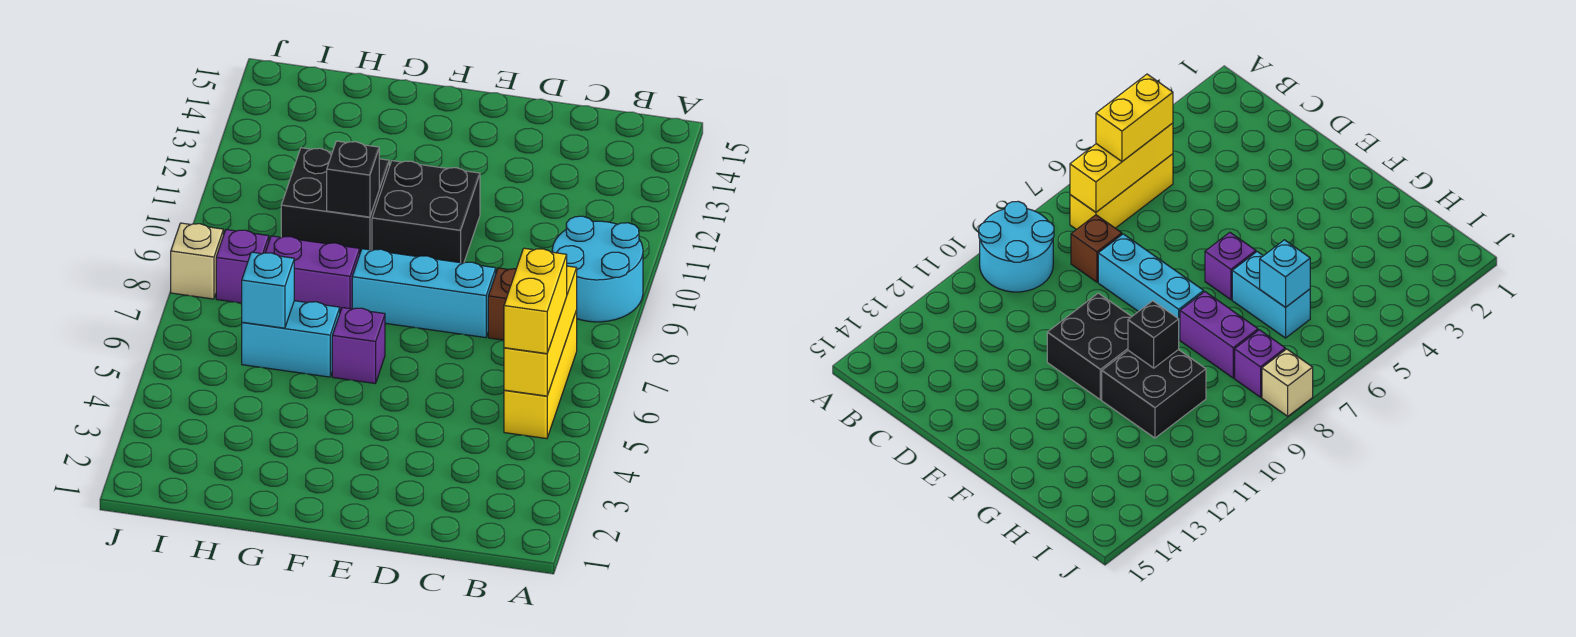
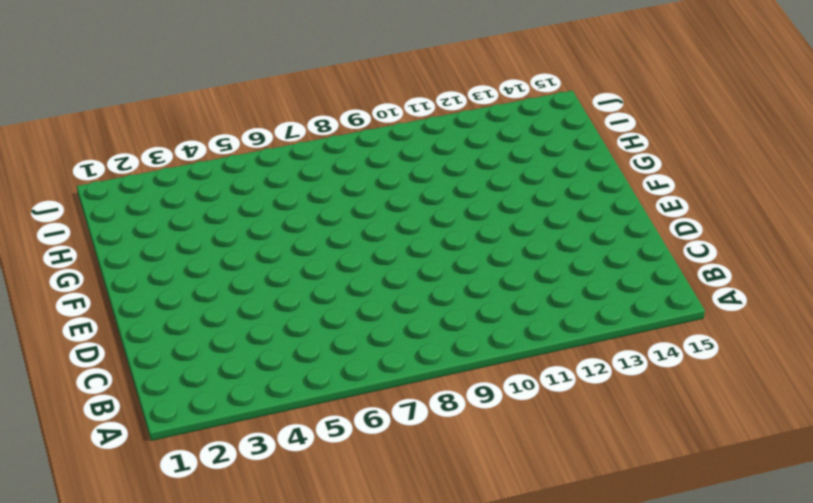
none -> cyan round brick A9:B10 level 1
none -> yellow brick B5:B7 level 1
none -> brown brick C8 level 1

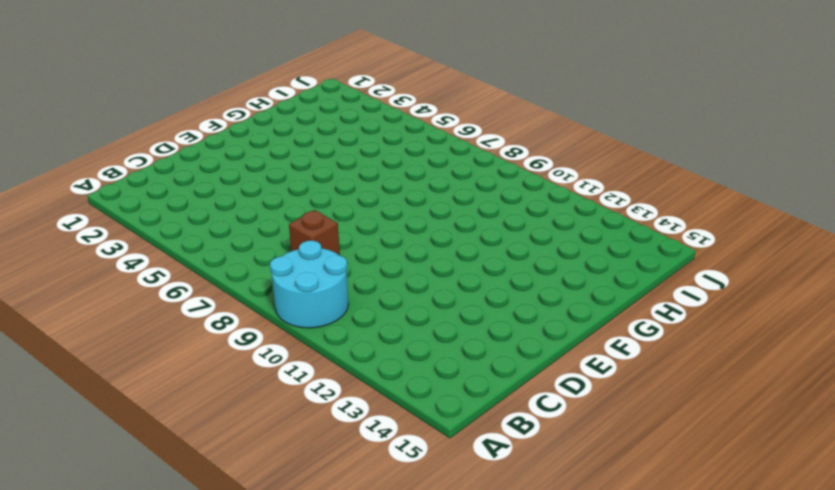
none -> yellow brick B5:B7 level 1
none -> cyan brick D8:F8 level 1
none -> black brick E10:F11 level 1

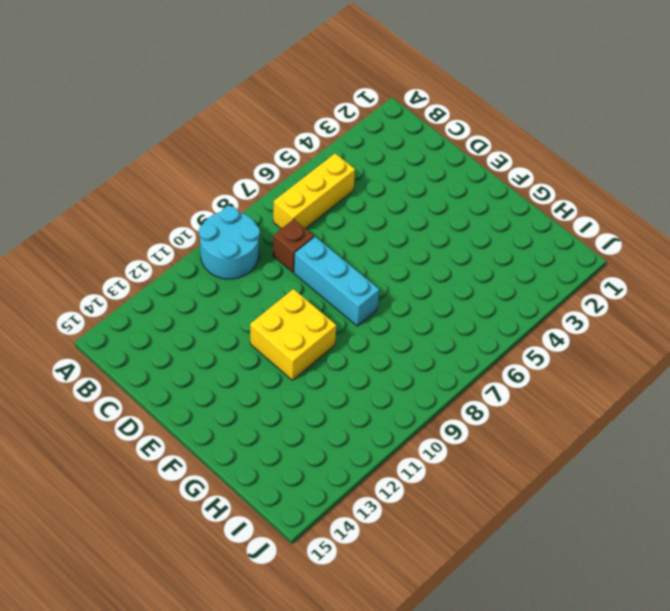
yellow brick E10:F11 level 1 -> black brick E10:F11 level 1
none -> purple brick F6 level 1
none -> cyan brick G6:H6 level 1
none -> purple brick G8:H8 level 1

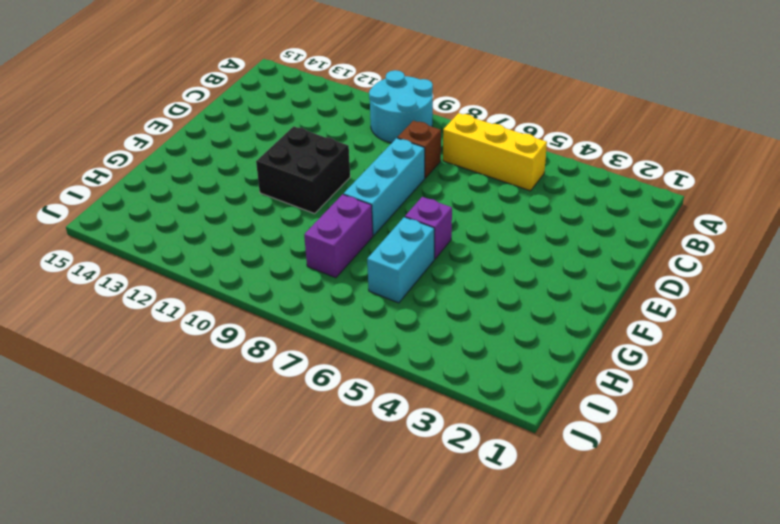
none -> black brick G10:H11 level 1
none -> purple brick I8 level 1
none -> tan brick J8 level 1

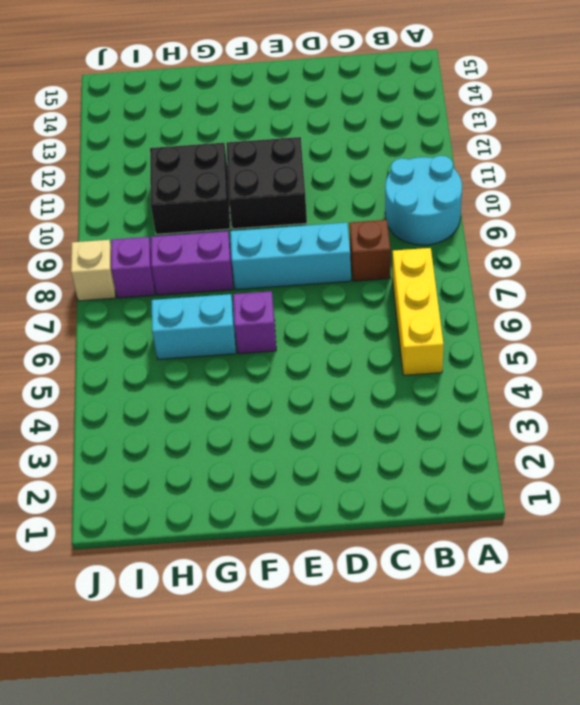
none -> yellow brick B5:B7 level 2
none -> black brick G10 level 2
none -> cyan brick H6 level 2

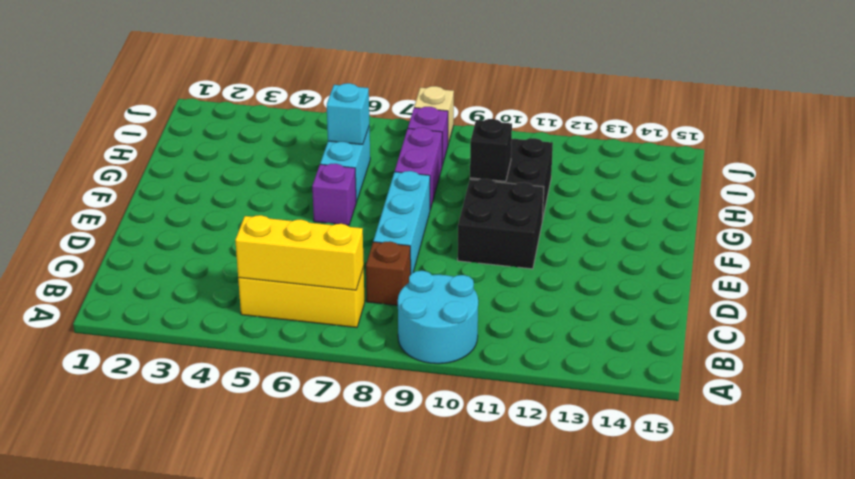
none -> yellow brick B5:B6 level 3

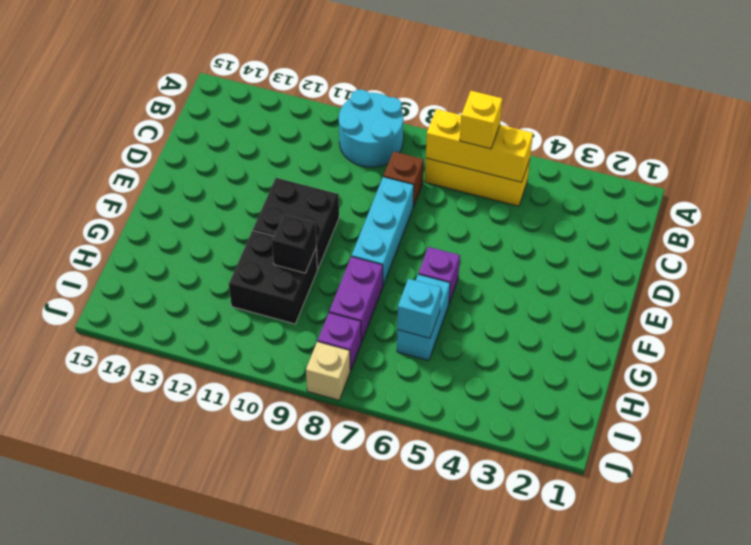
yellow brick B6 level 3 -> yellow brick B5:B6 level 3

